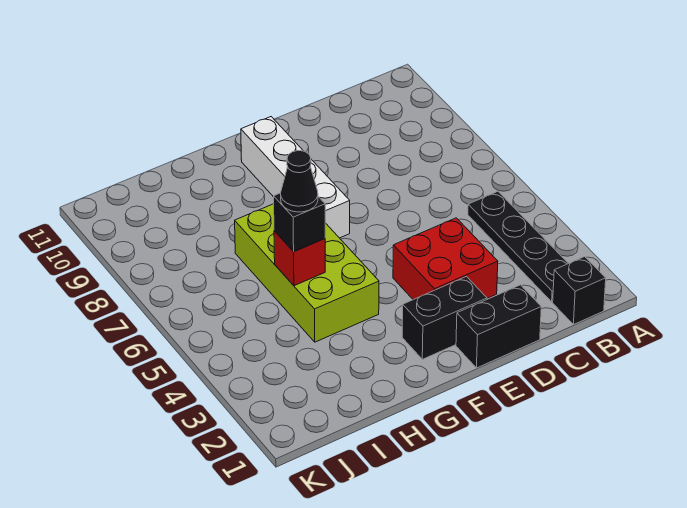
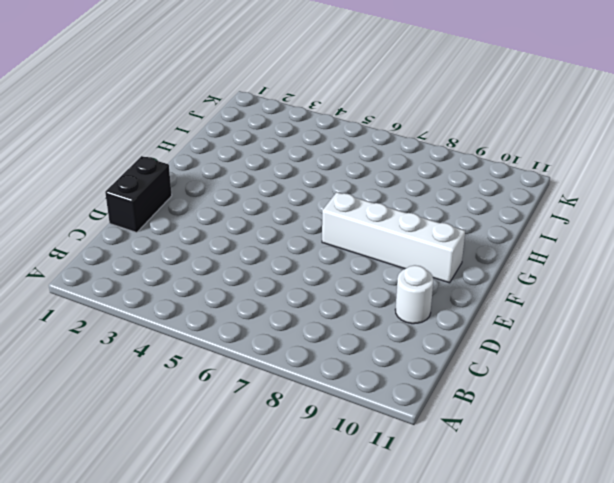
white round brick D10 level 1 -> none
none -> black brick B1 level 1
none -> black plate B2:B5 level 1

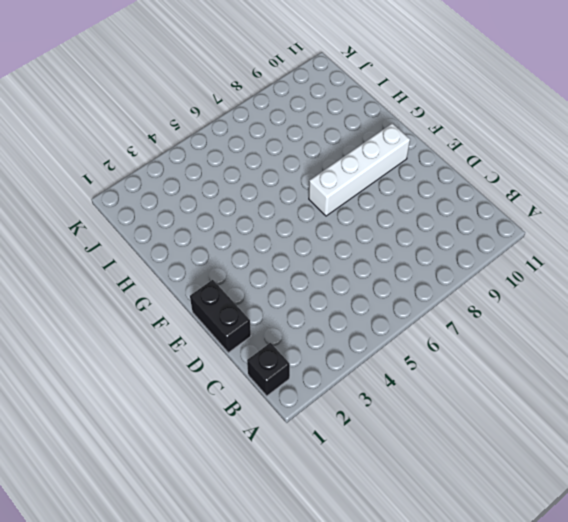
none -> black plate B2:B5 level 1
none -> red brick D3:E4 level 1

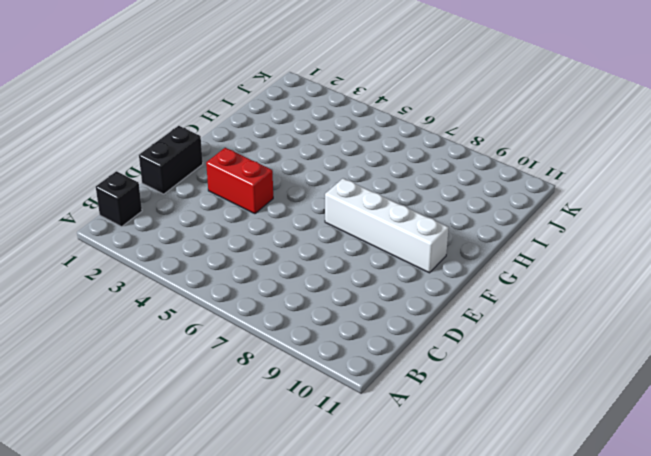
red brick E3:E4 level 1 -> red brick D3:E4 level 1
none -> black plate B2:B5 level 1
none -> black brick E2:F2 level 1

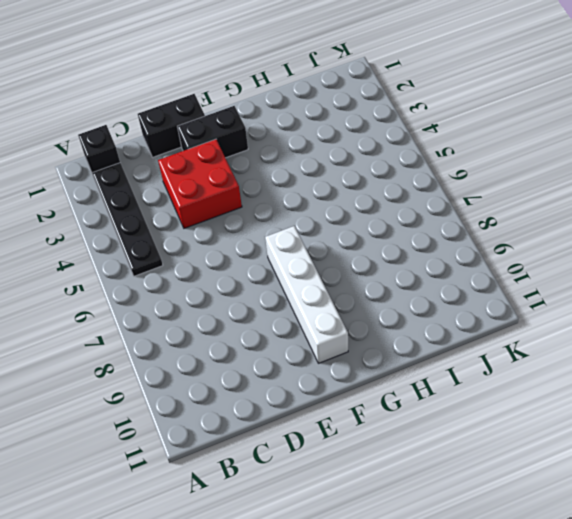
none -> lime brick G4:H7 level 1
none -> red brick H5 level 2

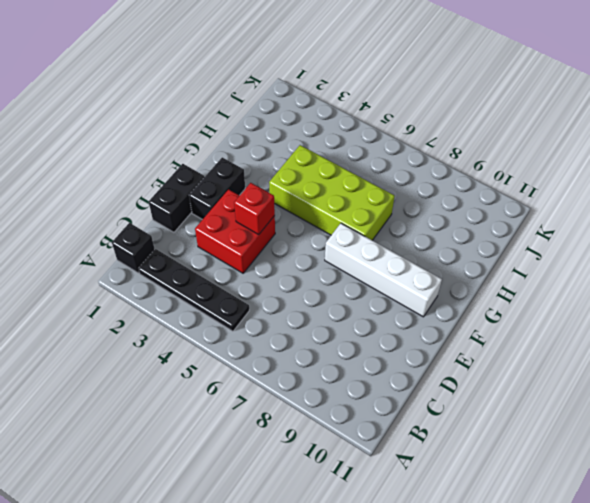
red brick E4 level 2 -> red brick H5 level 2
none -> black brick H5 level 3
none -> black cone H5 level 4

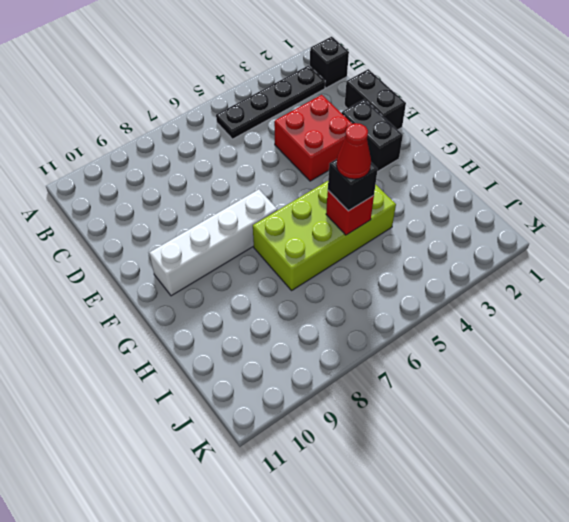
red cone H5 level 4 -> black cone H5 level 4

